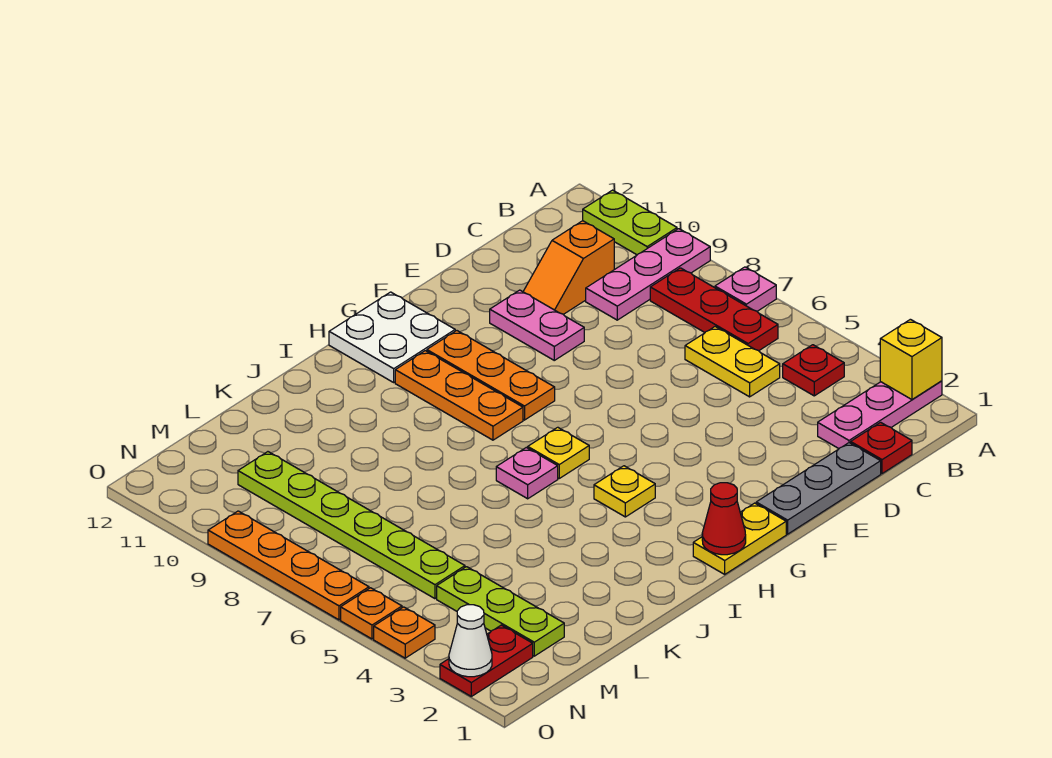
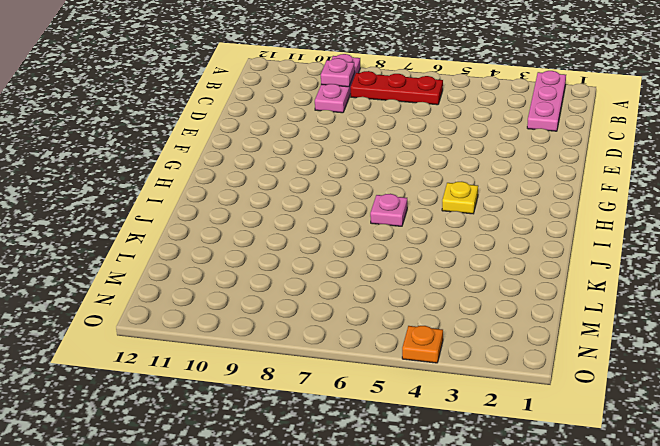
pink plate B9 level 2 -> pink plate A7 level 1
none -> lime plate A10:A11 level 1
none -> red plate B4 level 1
none -> red plate C1 level 1

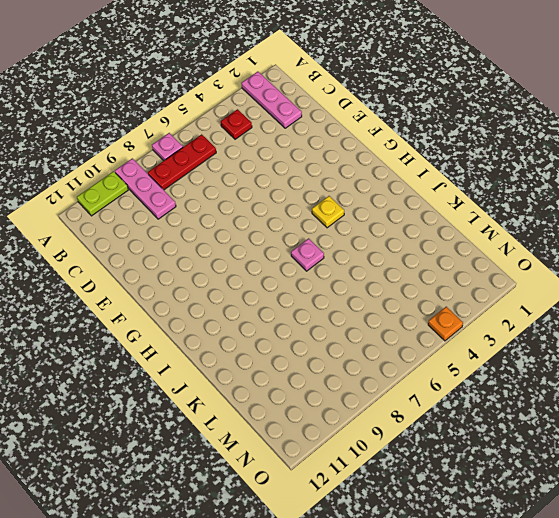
none -> red plate C1 level 1
none -> yellow plate C5:C6 level 1
none -> orange slope C10:D10 level 1 top C

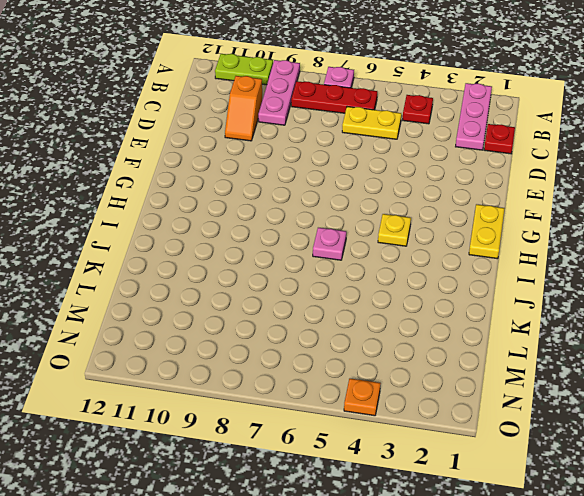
none -> grey plate D1:F1 level 1
none -> pink plate E9:E10 level 1
none -> orange plate G8:G10 level 1

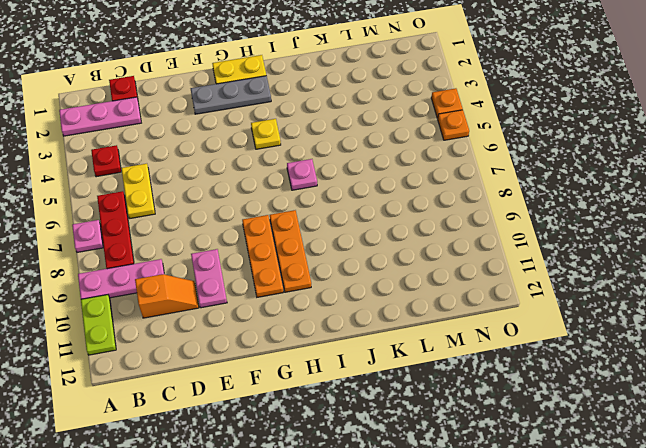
grey plate F2:H2 level 1 -> grey plate D1:F1 level 1
none -> white plate G11:H12 level 1
none -> yellow plate H6 level 1
none -> lime plate M2:M4 level 1

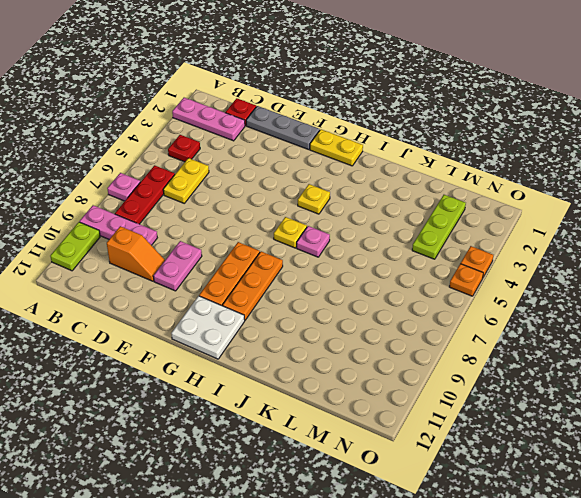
none -> lime plate M5:M10 level 1
none -> red plate N2:O2 level 1
none -> orange plate O6:O9 level 1

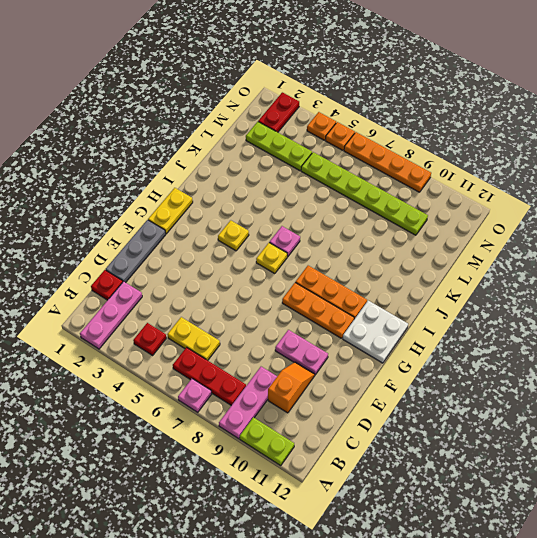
none -> yellow brick A2 level 2
none -> red cone H1 level 2
none -> white cone O2 level 2

